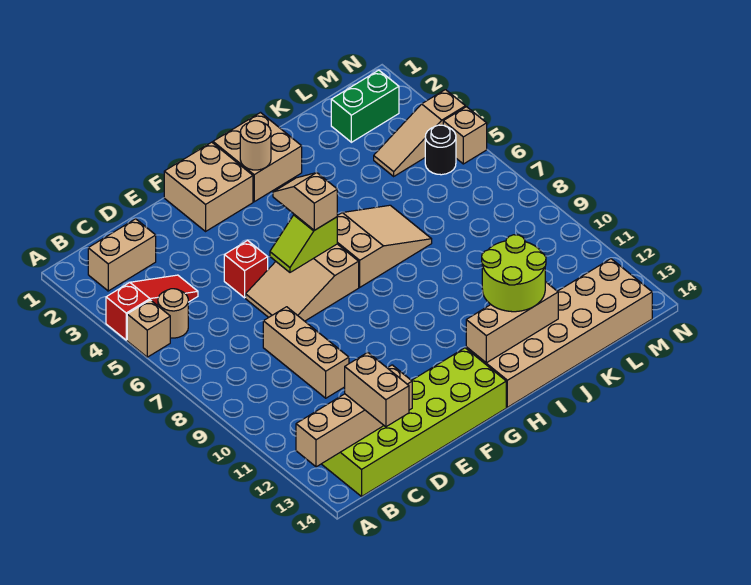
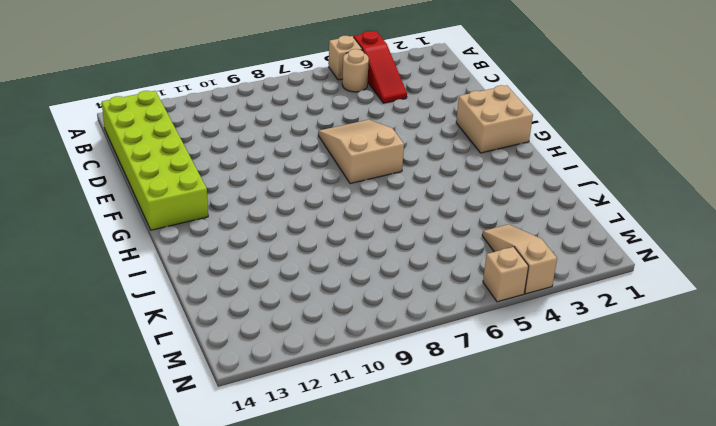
none -> tan brick B2:C2 level 1
none -> tan brick D8:D10 level 1
none -> red brick E5 level 1

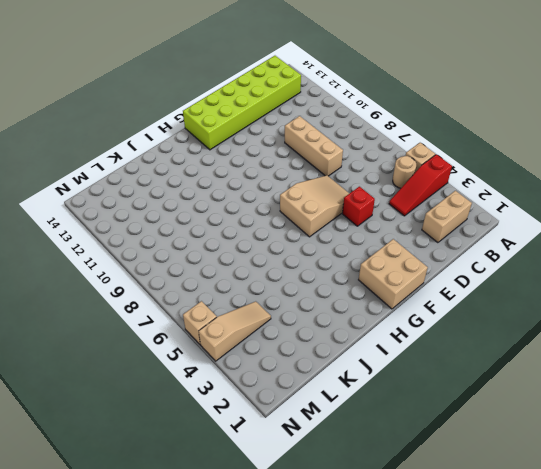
none -> tan brick H1:I2 level 1
none -> tan slope H6:J7 level 1 top H
none -> tan brick H13:M14 level 1

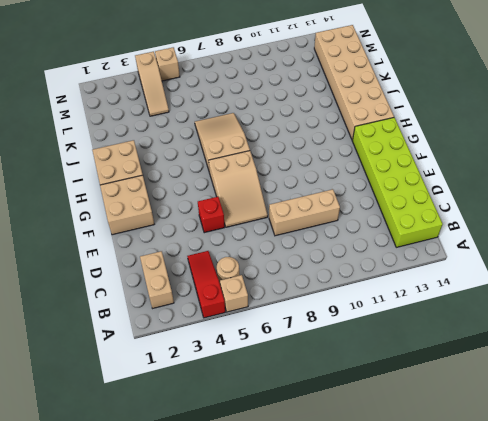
none -> green brick L2:M2 level 1
none -> black round brick M5 level 1
none -> tan brick A13:D13 level 2

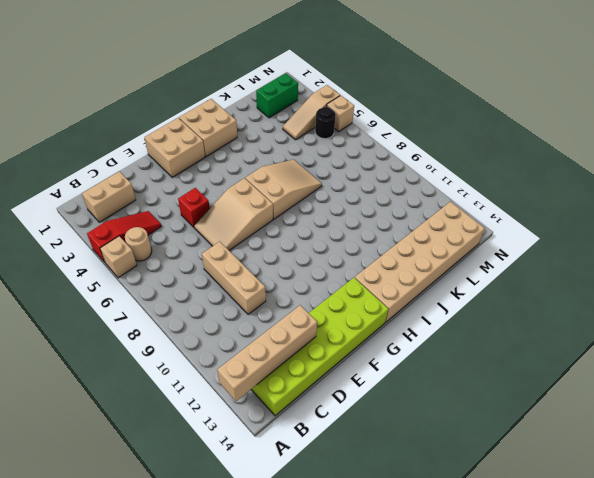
none -> lime slope F6:G6 level 2 top G
none -> tan round brick H2 level 2
none -> tan brick H13:J13 level 2

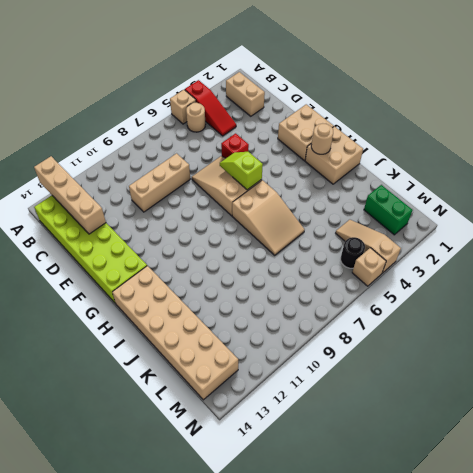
none -> tan brick H13:J13 level 2
none -> tan brick C13:C14 level 3
none -> tan slope G5:G6 level 3 top 6

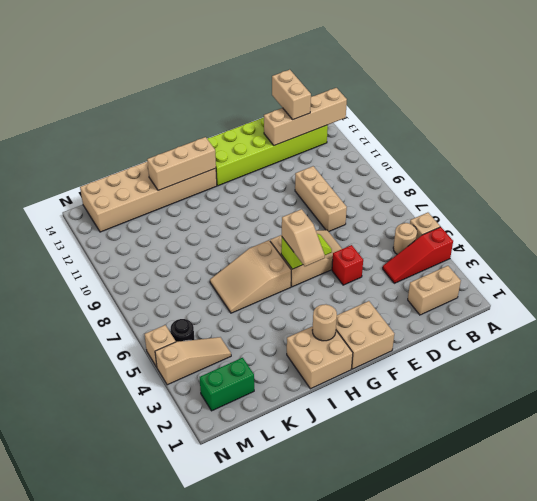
none -> lime round brick I12:J13 level 3

